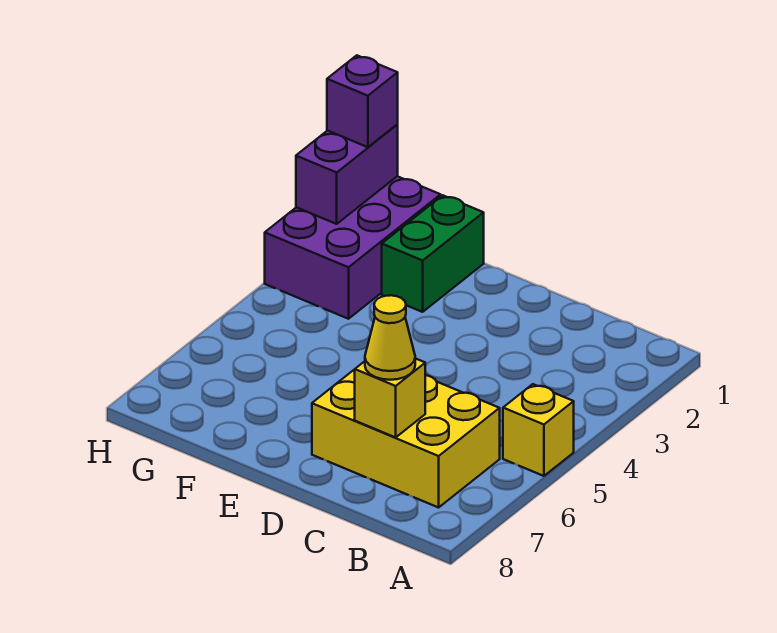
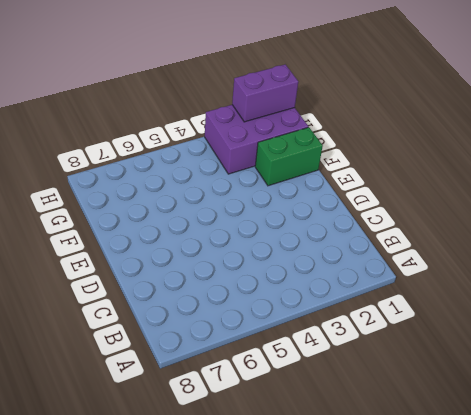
none -> yellow brick A5 level 1
none -> yellow brick B6:D7 level 1

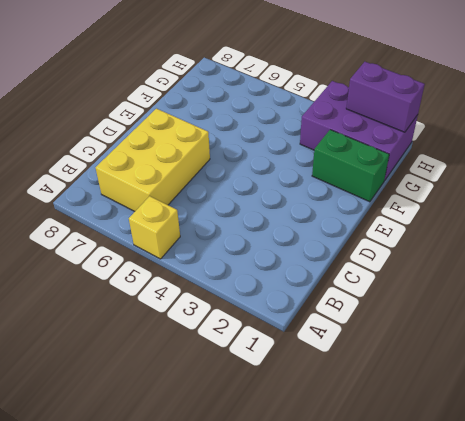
none -> yellow brick C7 level 2
none -> yellow cone C7 level 3

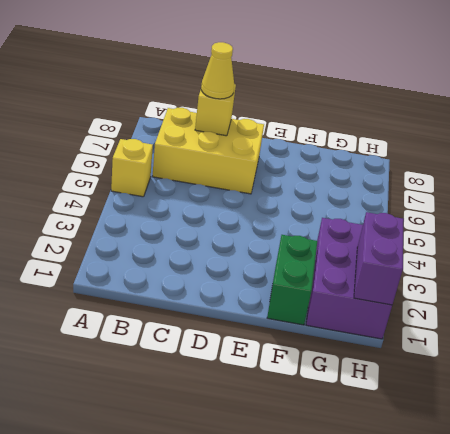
none -> purple brick H1 level 3

